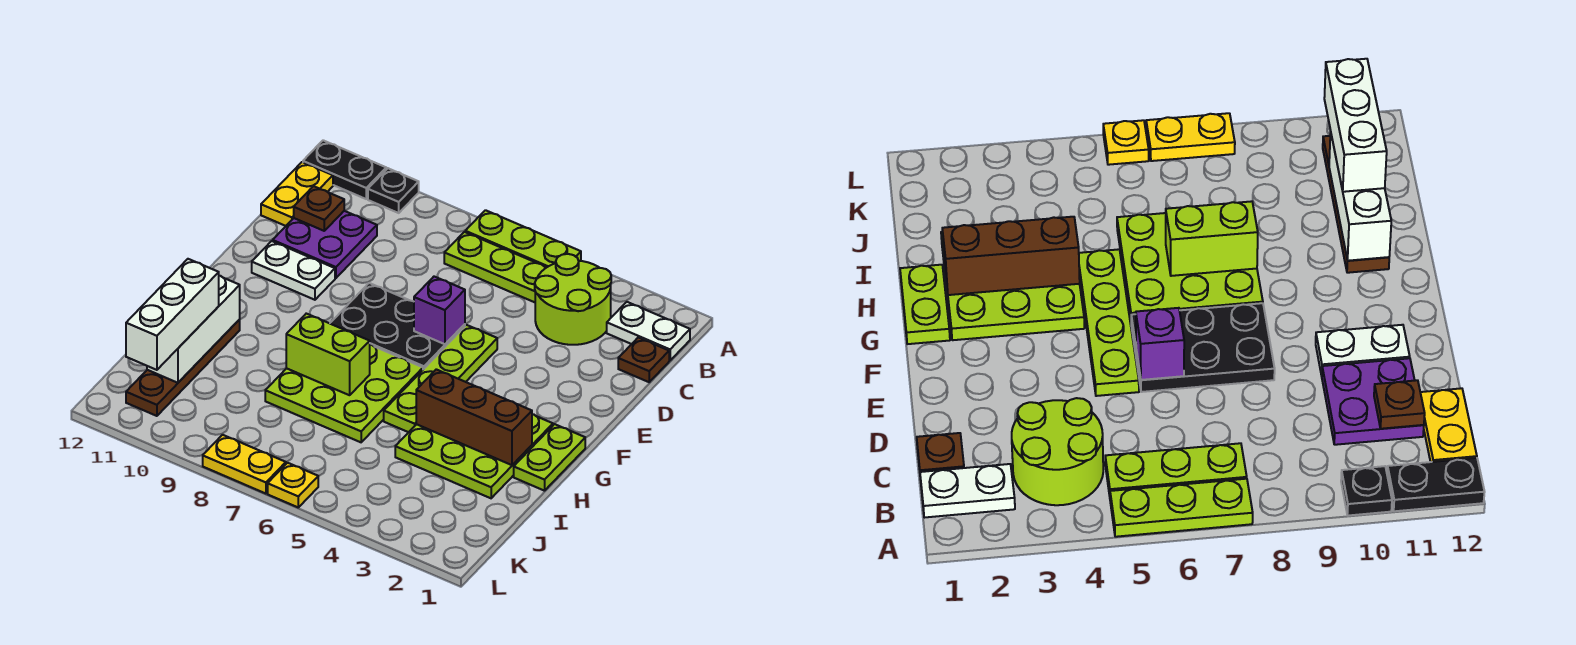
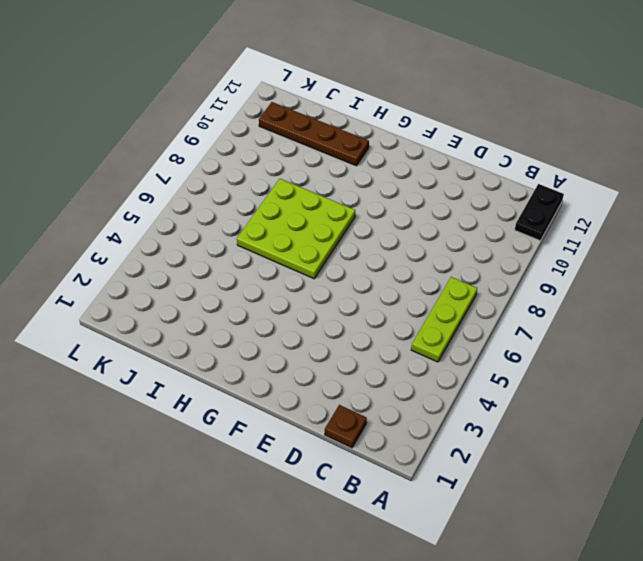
none -> lime plate A5:A7 level 1
none -> black plate A10 level 1
none -> white plate B1:B2 level 1

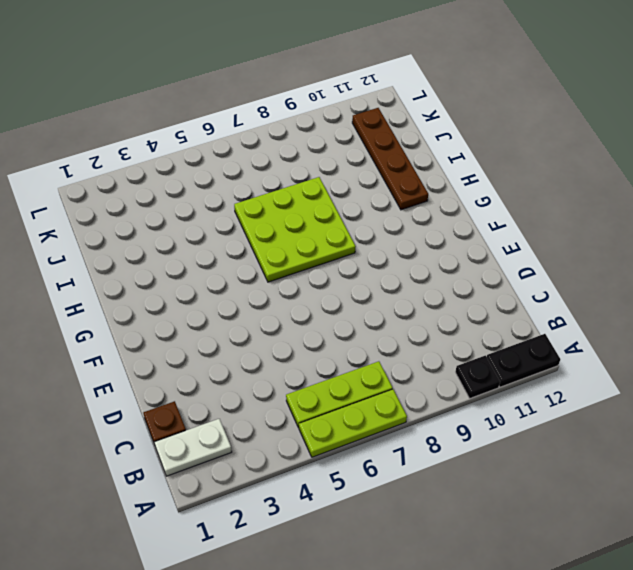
none -> lime round brick B3:C4 level 1
none -> yellow plate B12:C12 level 1
none -> purple plate C10:D11 level 1

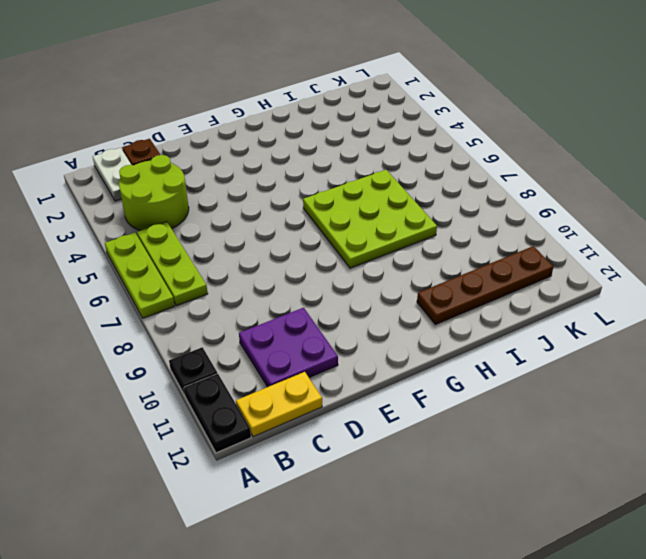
none -> lime plate E5:H5 level 1
none -> black plate E6:F8 level 1
none -> white plate E10:E11 level 1

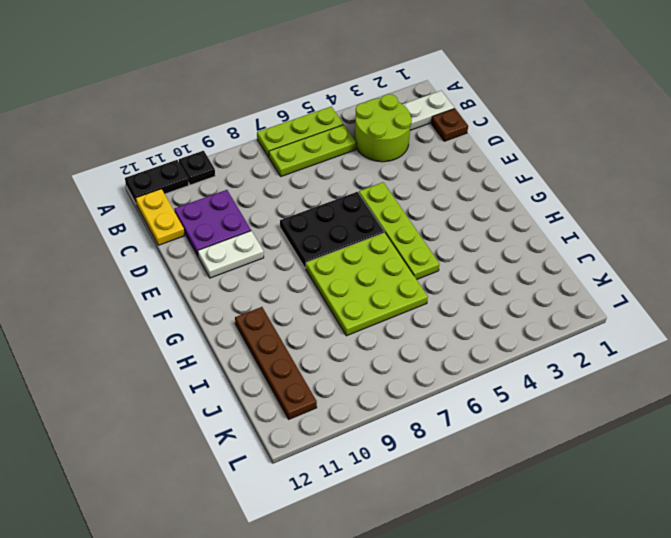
none -> lime plate G1:H1 level 1
none -> lime plate G2:I4 level 1
none -> yellow plate L6 level 1

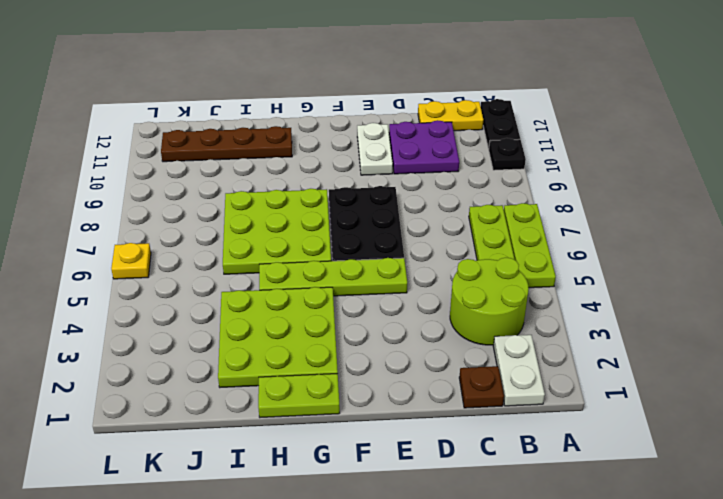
none -> yellow plate L7:L8 level 1
none -> brown plate C11 level 2
none -> purple brick E6 level 2

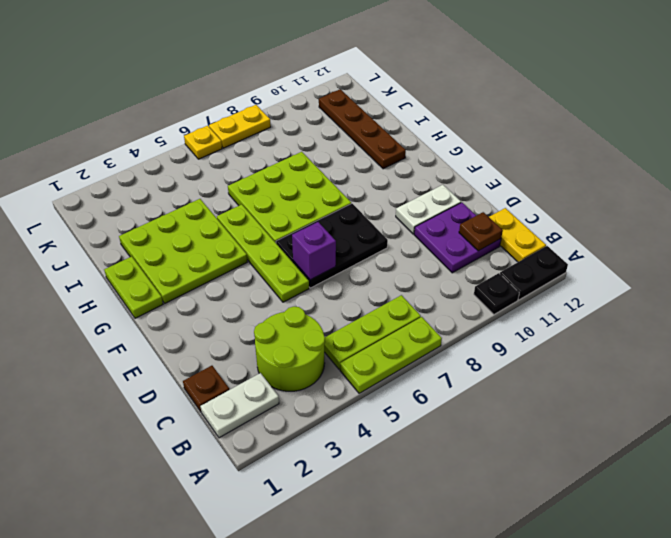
none -> brown brick H2:H4 level 2
none -> lime brick H7:H8 level 2
none -> white brick H11:J11 level 2

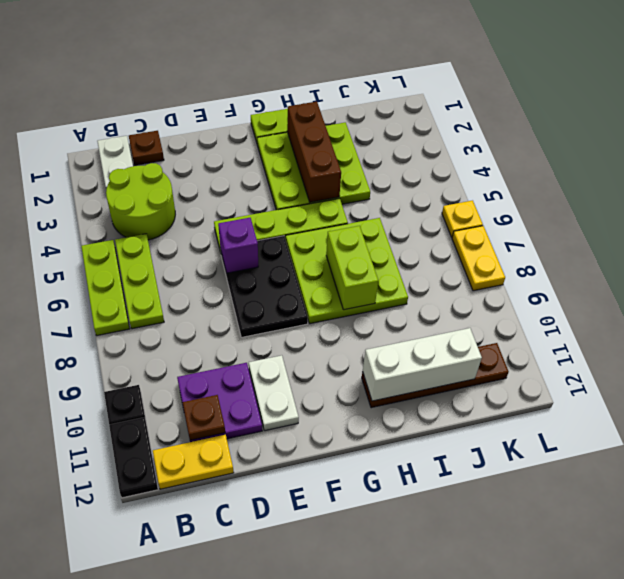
none -> white brick I11:K11 level 3

